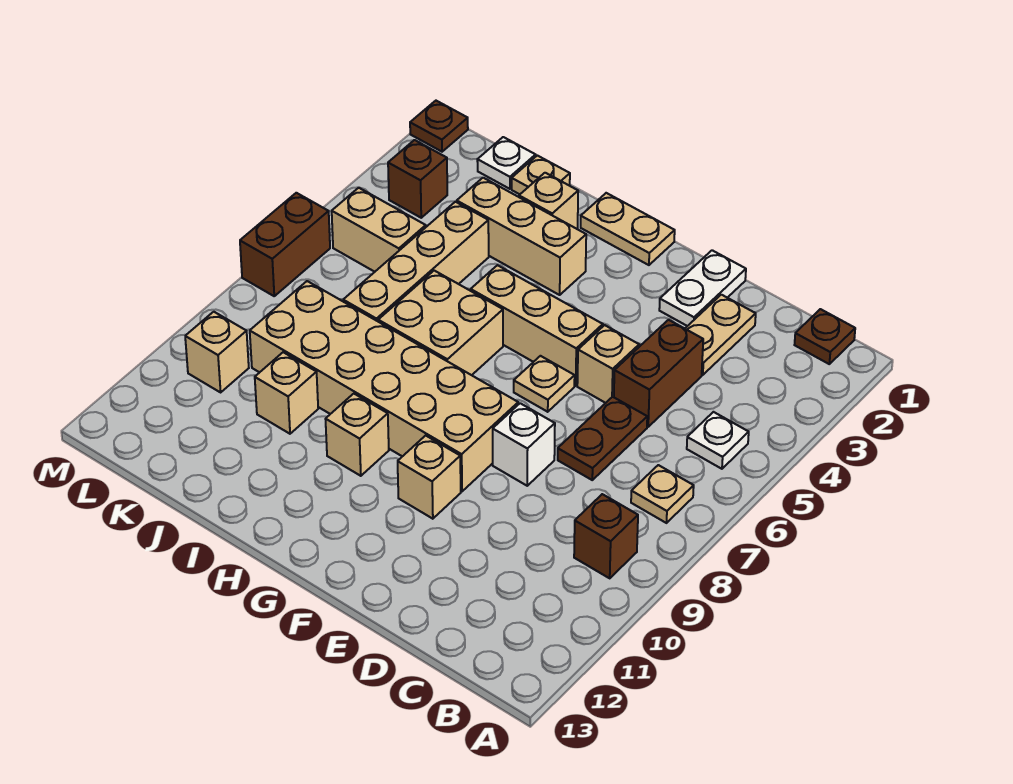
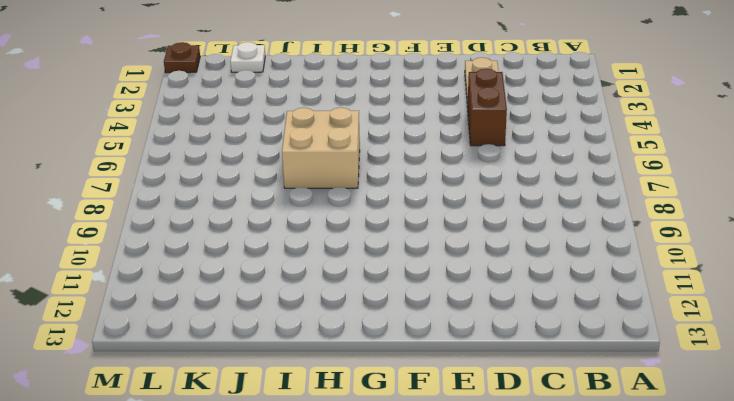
none -> brown plate B1 level 1
none -> white plate B5 level 1
none -> tan plate B7 level 1

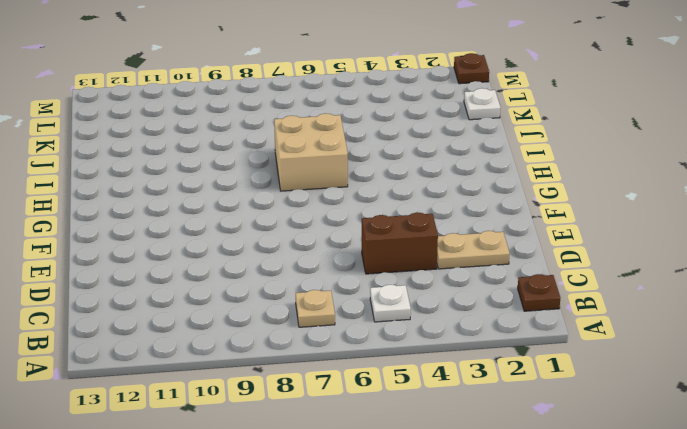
none -> brown brick B9 level 1
none -> brown plate D6:D7 level 1
none -> white plate E1:E2 level 1

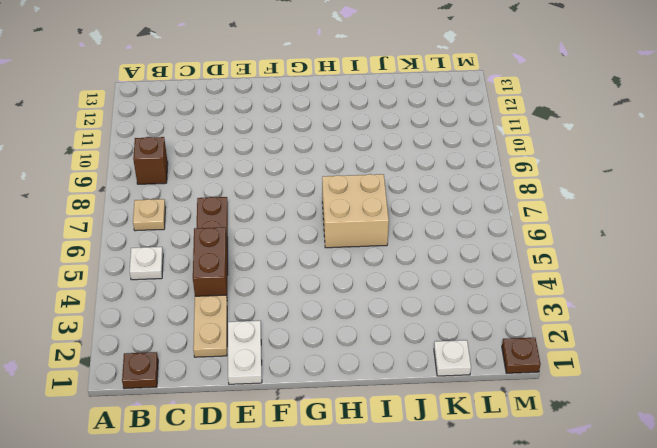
none -> tan brick E5 level 1
none -> white brick E8 level 1
none -> tan brick F5:H5 level 1

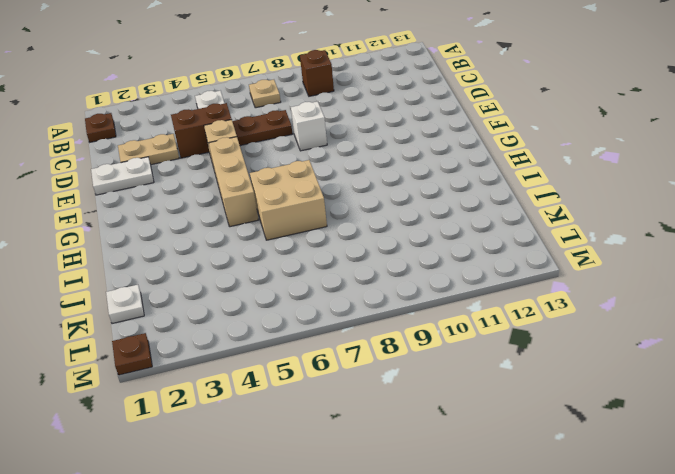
none -> tan plate F6 level 1
none -> tan brick F8:K9 level 1
none -> tan brick F10 level 1

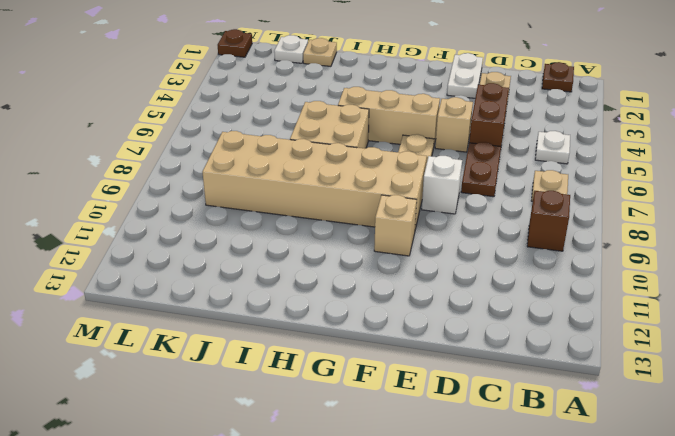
none -> tan plate G1:H1 level 1
none -> tan brick H3:J3 level 1
none -> tan brick H10 level 1

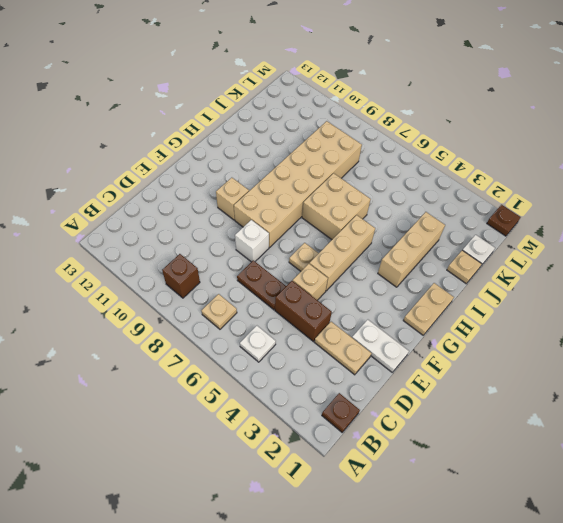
none -> tan brick H10 level 1
none -> tan brick I2 level 1
none -> tan brick J4:J7 level 1

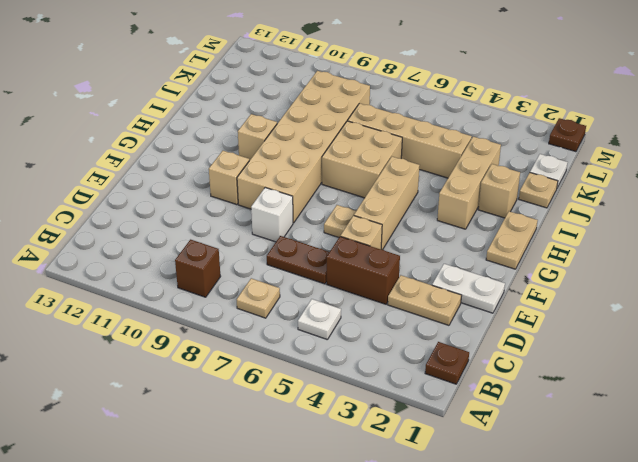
none -> tan brick J10 level 1
none -> tan brick K5:L5 level 1
none -> brown brick L3 level 1

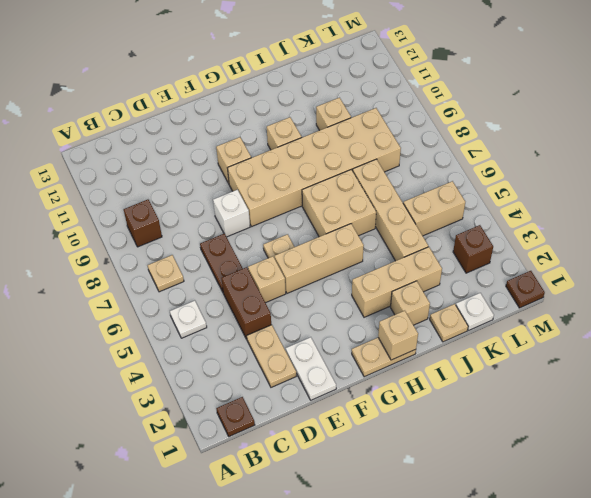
tan brick H1 level 2 -> tan brick L10 level 1
none -> brown brick M6:M7 level 1

